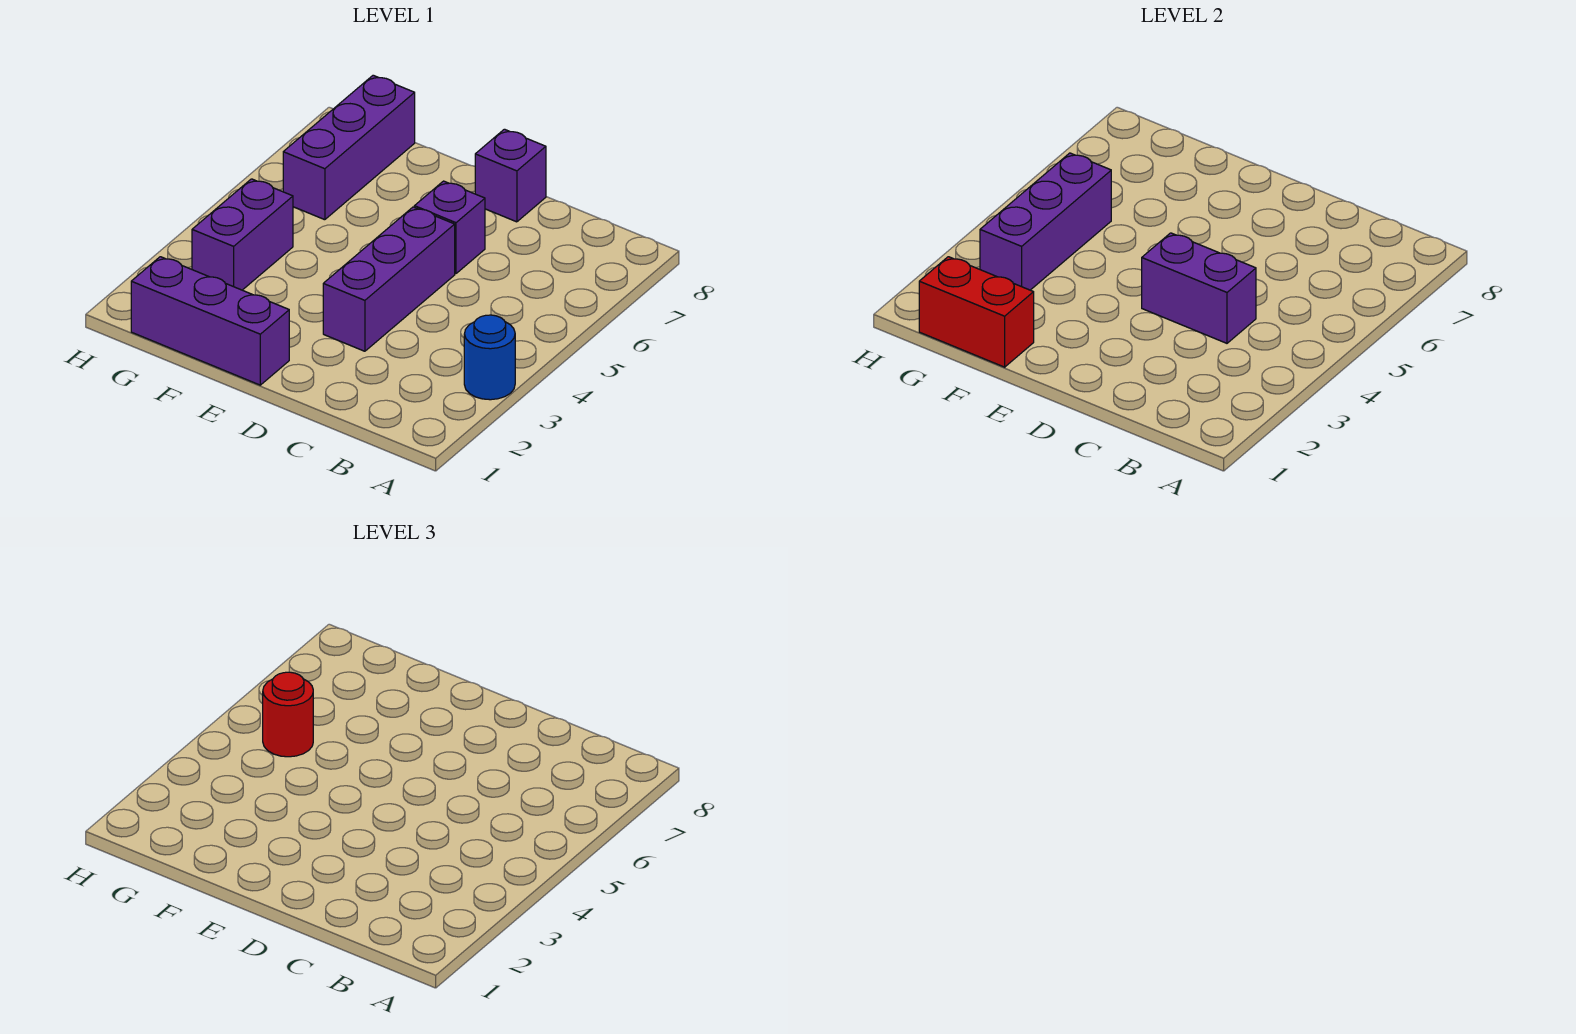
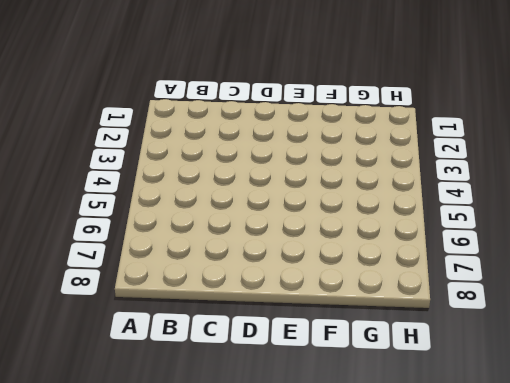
none -> blue round brick A3 level 1
none -> purple brick D3:D5 level 1

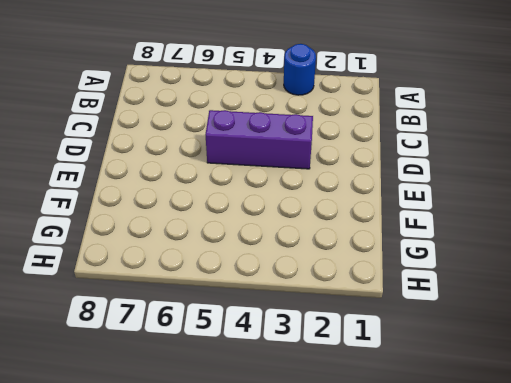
none -> purple brick D6 level 1
none -> purple brick D8 level 1

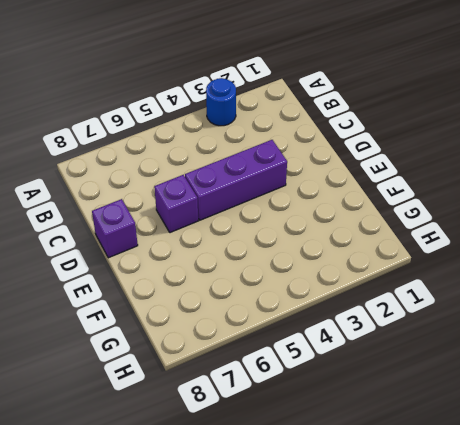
none -> purple brick E1:G1 level 1
none -> purple brick G3:G4 level 1

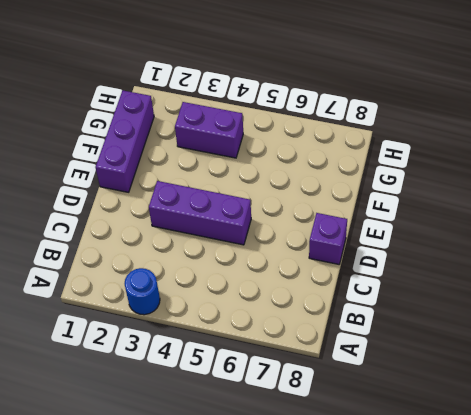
none -> purple brick D6 level 1
none -> purple brick G6:G8 level 1

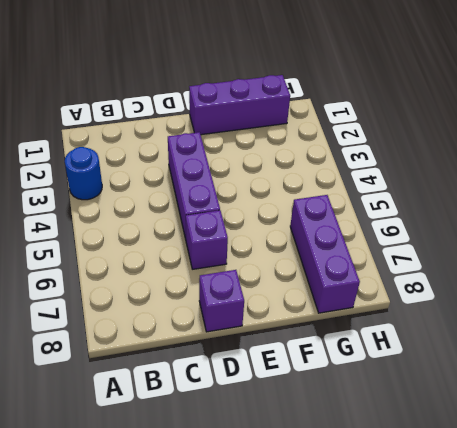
none -> purple brick G3:G4 level 1
none -> purple brick C4:D4 level 2

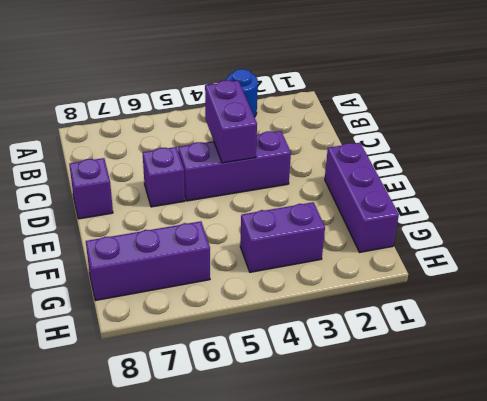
none -> red brick F1:G1 level 2
none -> purple brick G3:G5 level 2

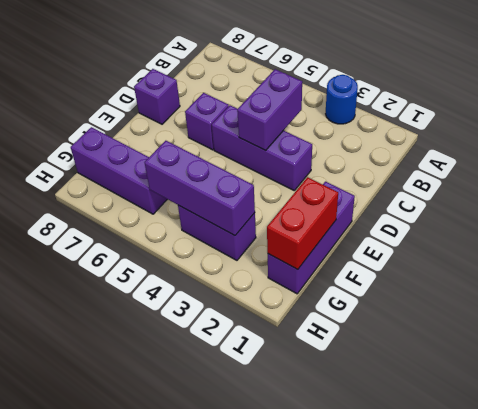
none -> red round brick G5 level 3

